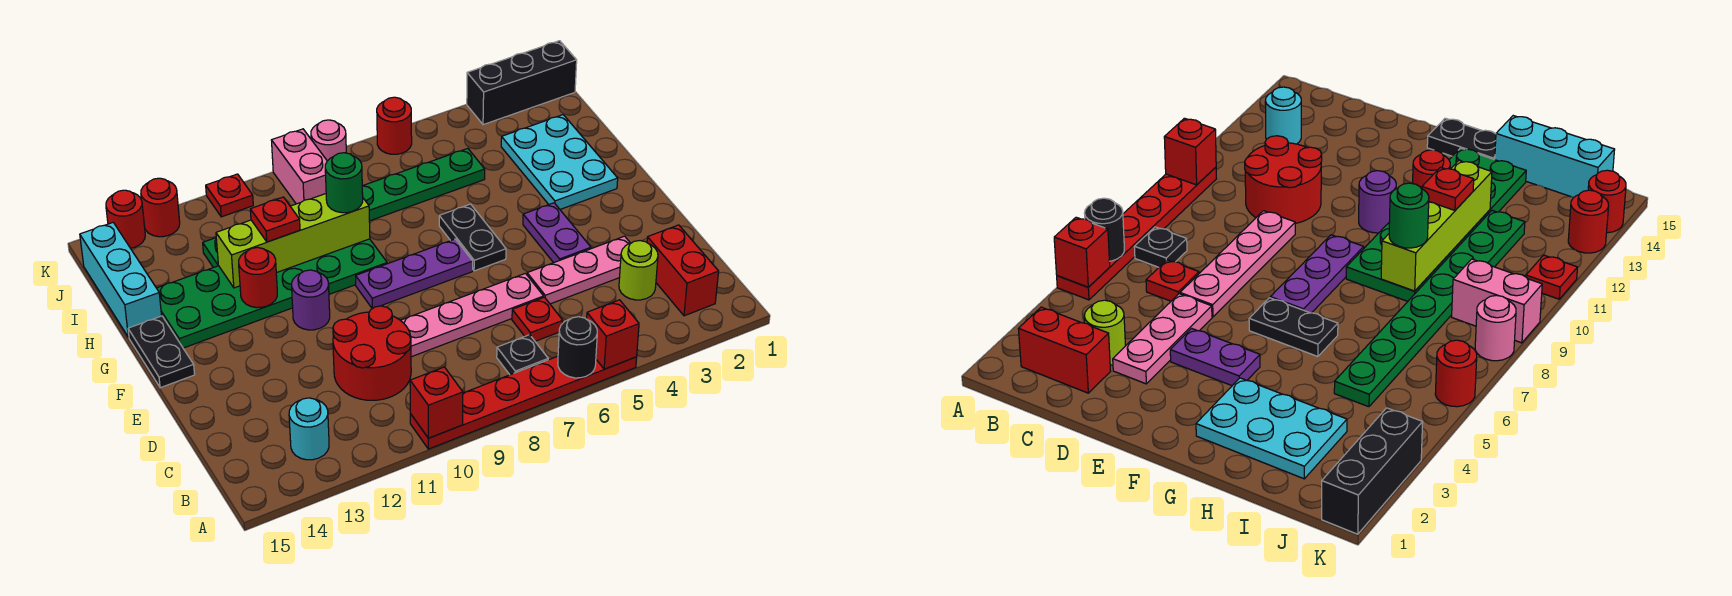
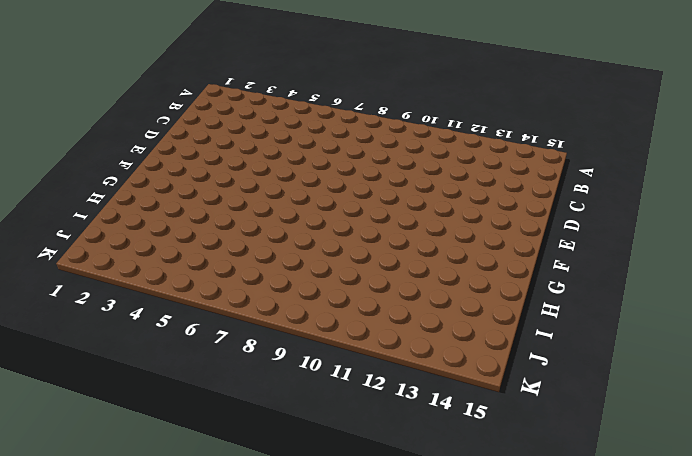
none -> red plate A5:A10 level 1
none -> red brick B2:C2 level 1
none -> black plate B7 level 1
none -> cyan round brick B13 level 1

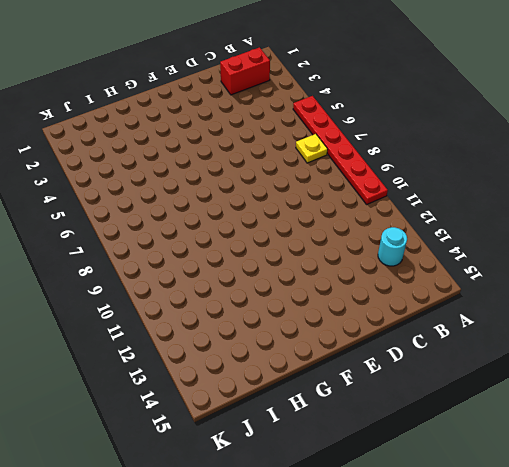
yellow plate B7 level 1 -> black plate B7 level 1
none -> lime round brick C3 level 1
none -> red plate C6 level 1
none -> red round brick C10:D11 level 1
none -> pink plate D3:D5 level 1

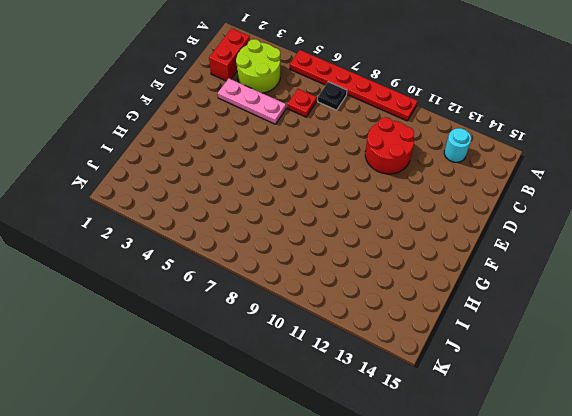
lime round brick B3:C4 level 1 -> lime round brick C3 level 1
none -> pink plate D6:D9 level 1
none -> purple plate E4:F4 level 1
none -> black plate F6:G6 level 1
none -> purple plate F7:F9 level 1

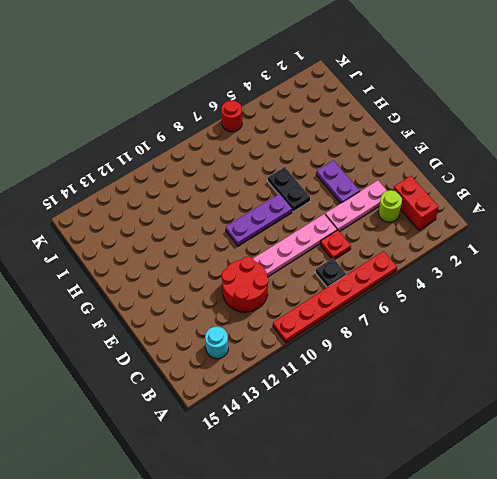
none -> purple round brick F11 level 1
none -> black plate F15:G15 level 1
none -> cyan plate G2:I3 level 1
none -> green plate G9:H14 level 1

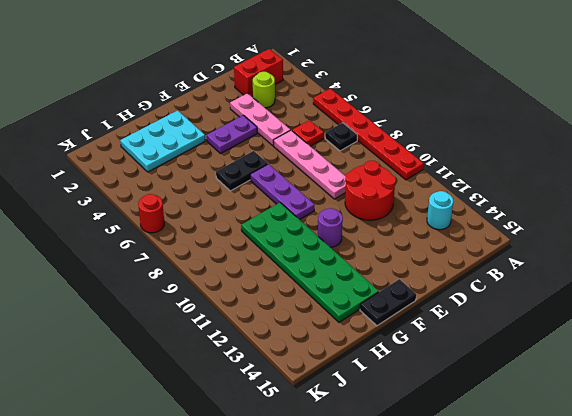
none -> cyan brick H15:J15 level 1
none -> green plate I5:I12 level 1
none -> pink brick J9:K9 level 1
none -> black brick K1:K3 level 1

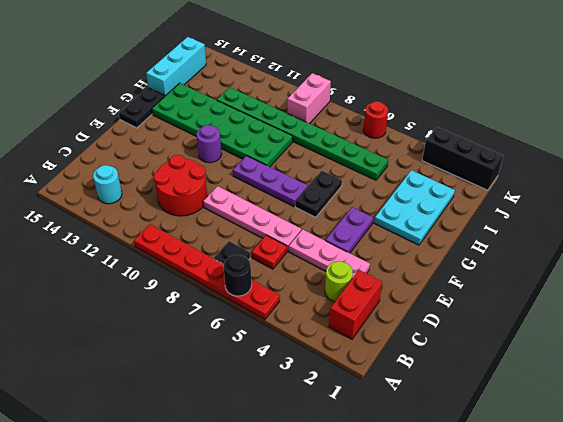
none -> pink round brick K8 level 1
none -> red plate K11 level 1
none -> red round brick K13 level 1
none -> red round brick K14 level 1

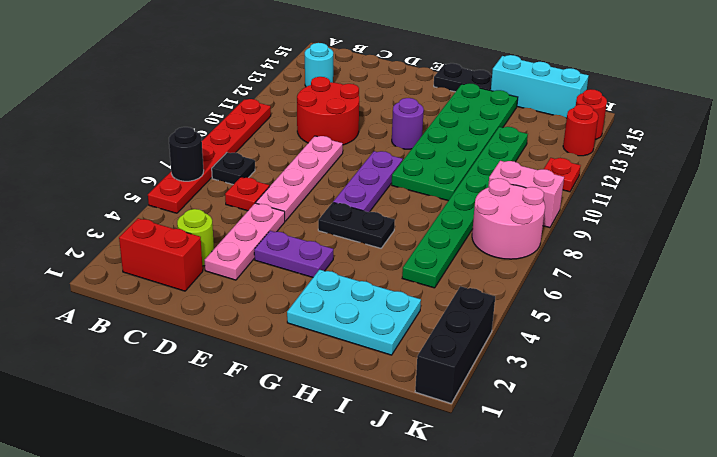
pink round brick J7:K8 level 1 -> pink round brick K8 level 1
none -> red round brick K6 level 1
none -> red brick A5 level 2
none -> red brick A10 level 2
none -> red round brick G12 level 2

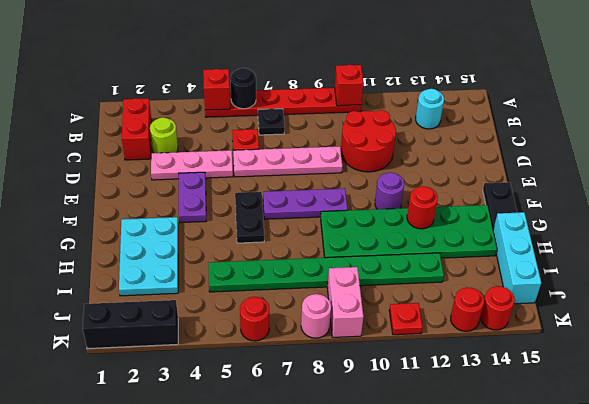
none -> lime brick H9:H12 level 2
none -> green round brick H9 level 3
none -> red plate H11 level 3

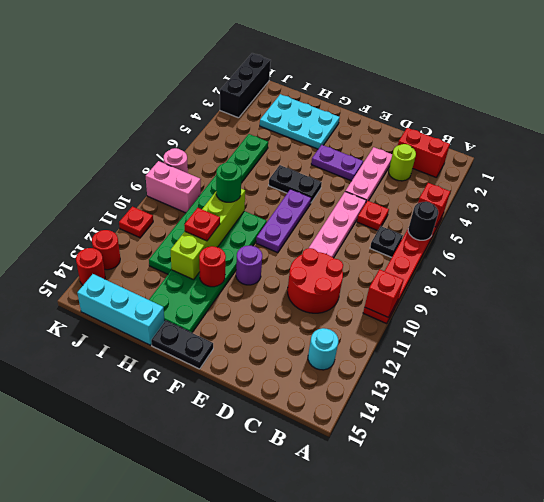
none -> red round brick K6 level 1

